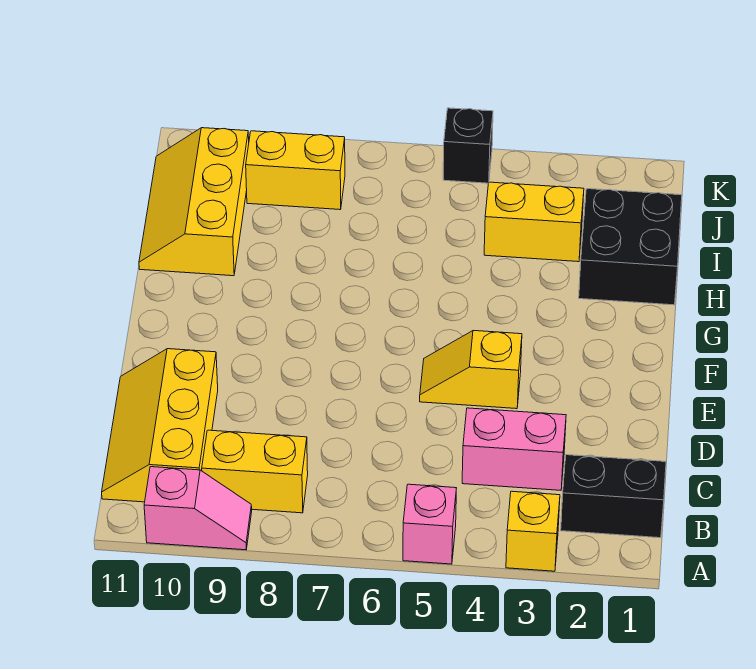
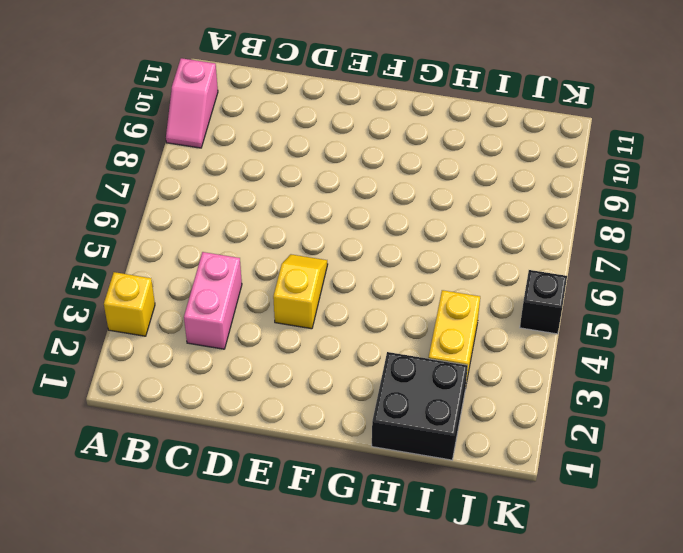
none -> pink brick A5 level 1
none -> black brick B1:B2 level 1
none -> yellow brick B8:B9 level 1

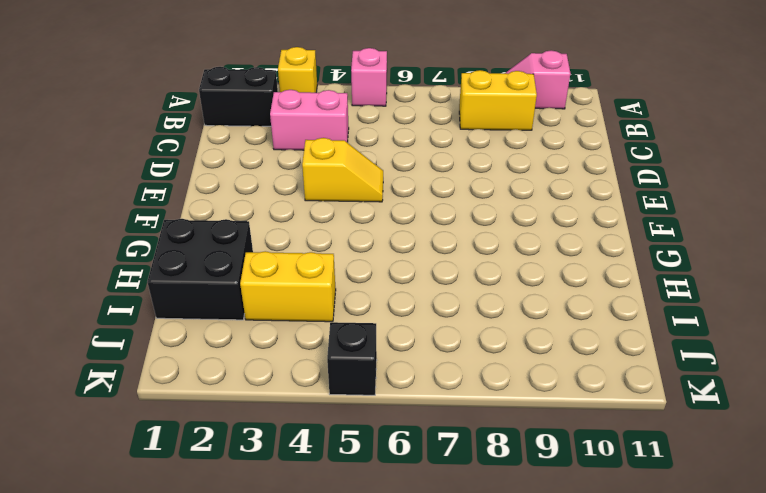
none -> yellow slope B10:D11 level 1 top 10
none -> yellow slope H10:J11 level 1 top 10
none -> yellow brick J8:J9 level 1

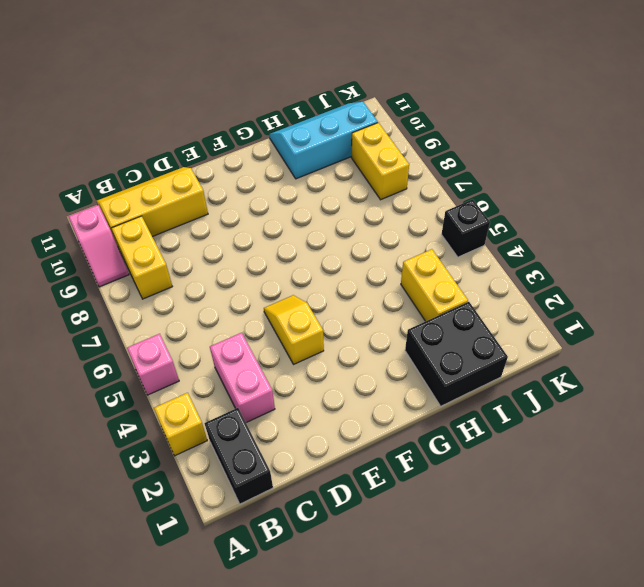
cyan slope H10:J11 level 1 top 10 -> yellow slope H10:J11 level 1 top 10

